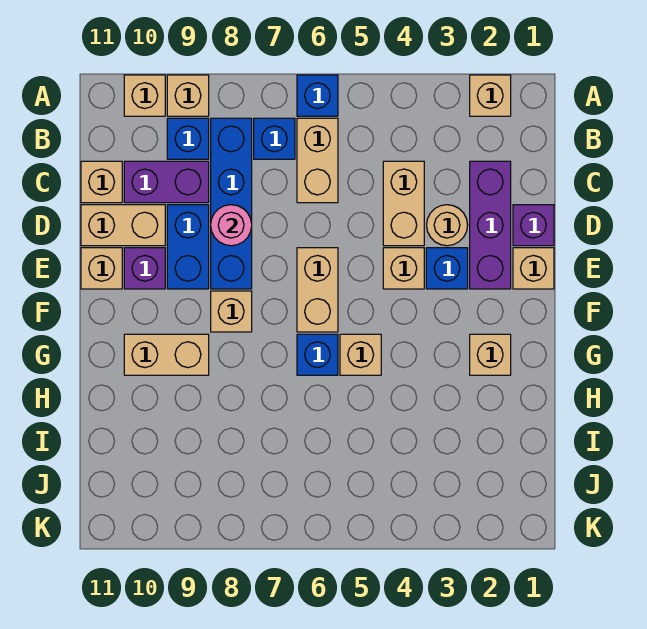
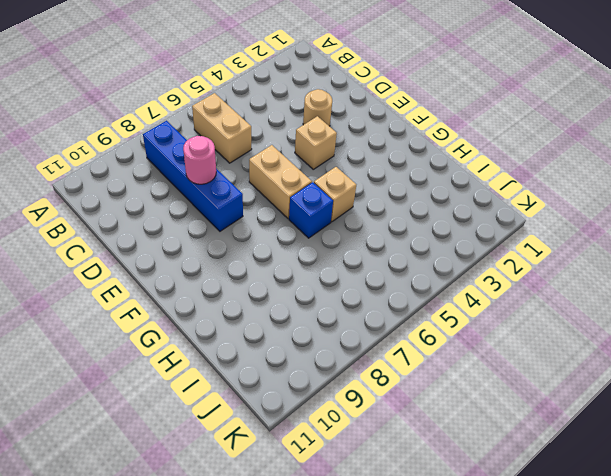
none -> tan brick A2 level 1
none -> blue brick A6 level 1
none -> tan brick A9 level 1

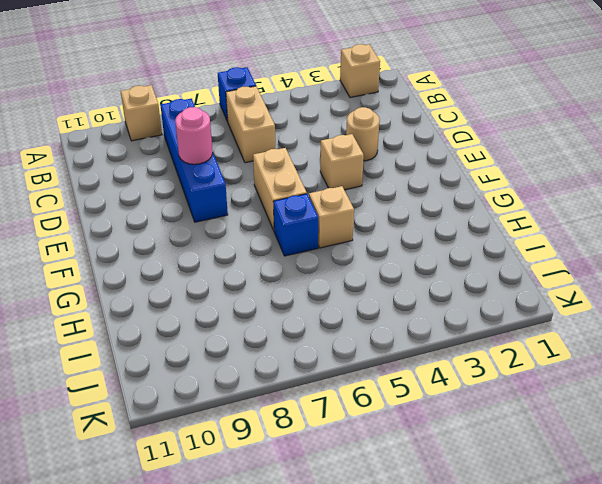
none -> tan brick A10 level 1
none -> blue brick B7 level 1
none -> blue brick B9 level 1

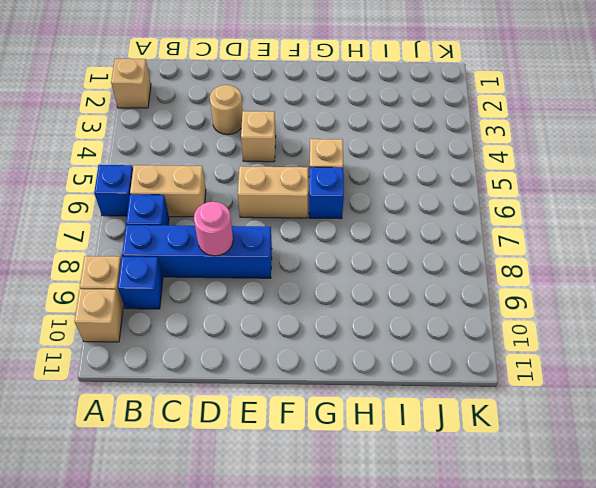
none -> purple brick C2:E2 level 1
none -> tan brick C4:D4 level 1
none -> purple brick C9:C10 level 1

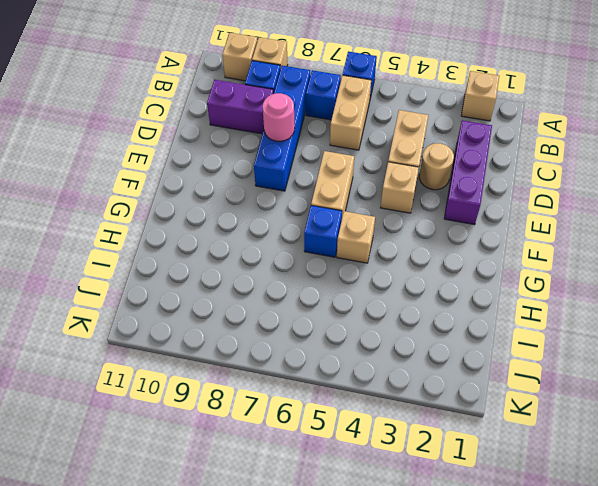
none -> tan brick C11 level 1
none -> purple brick D1 level 1
none -> blue brick D9:E9 level 1

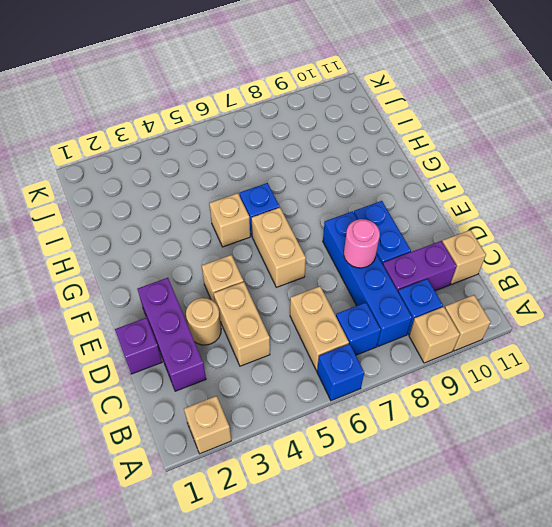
none -> tan brick D10:D11 level 1
none -> tan brick E1 level 1
none -> blue brick E3 level 1

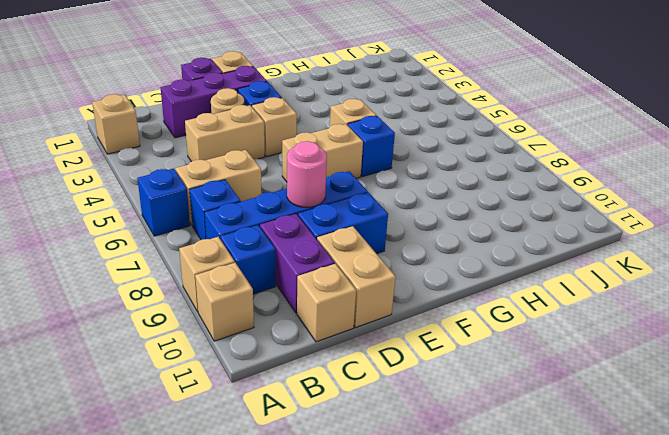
none -> purple brick E10 level 1
none -> tan brick E11 level 1
none -> tan brick F8 level 1

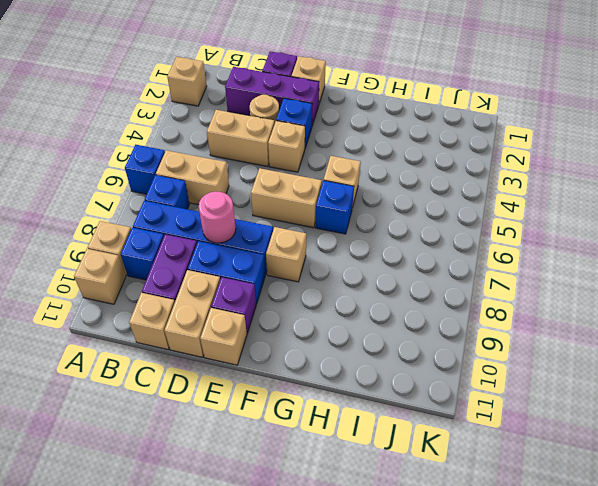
none -> tan brick G2 level 1
none -> tan brick G9:G10 level 1

